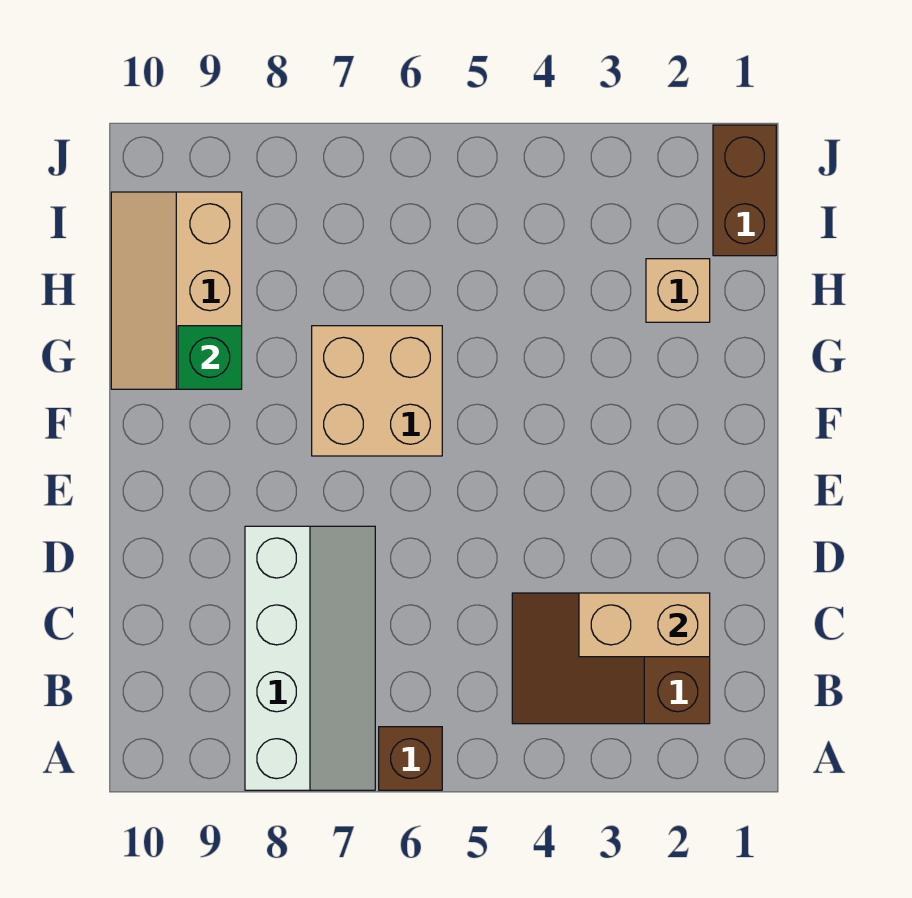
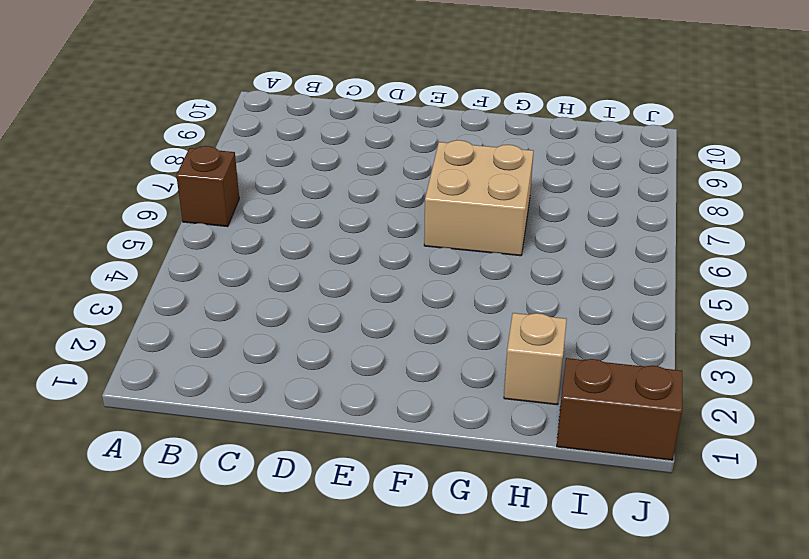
none -> white slope A7:D8 level 1 top 8
none -> brown slope B2:C4 level 1 top 2

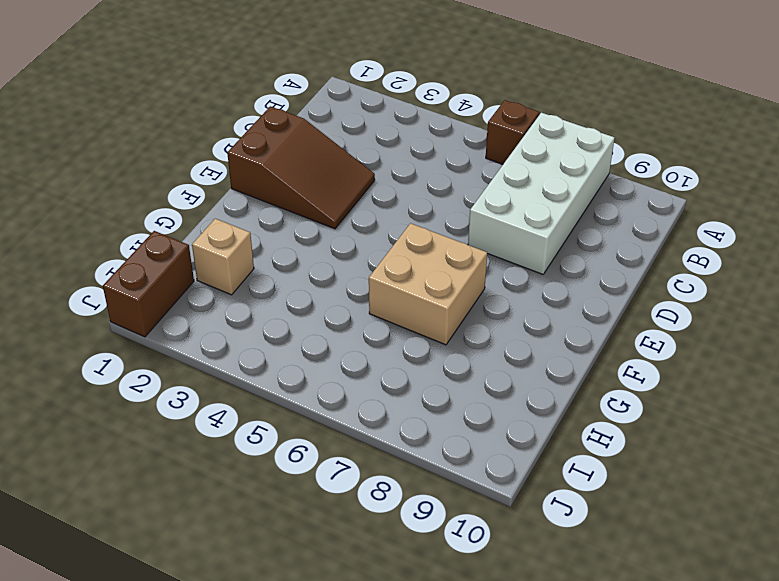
white brick A7:D8 level 1 -> white slope A7:D8 level 1 top 8
brown slope D1:E3 level 1 top 1 -> brown slope B2:C4 level 1 top 2
none -> tan slope G9:I10 level 1 top 9
none -> tan brick C2:C3 level 2

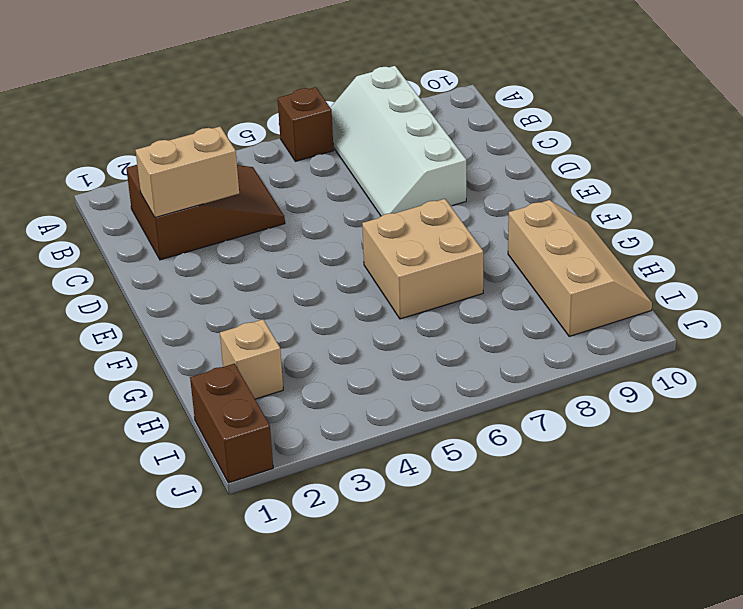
none -> green brick G9 level 2

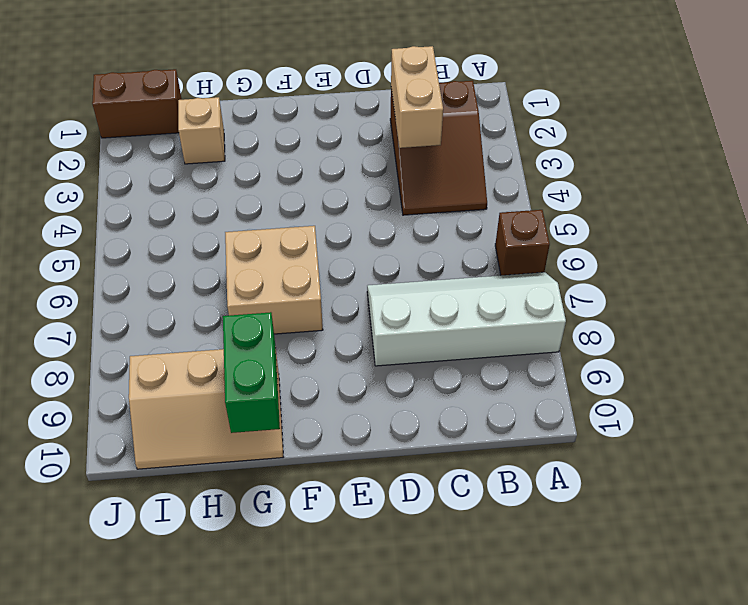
green brick G9:G10 level 2 -> green brick G9 level 2

